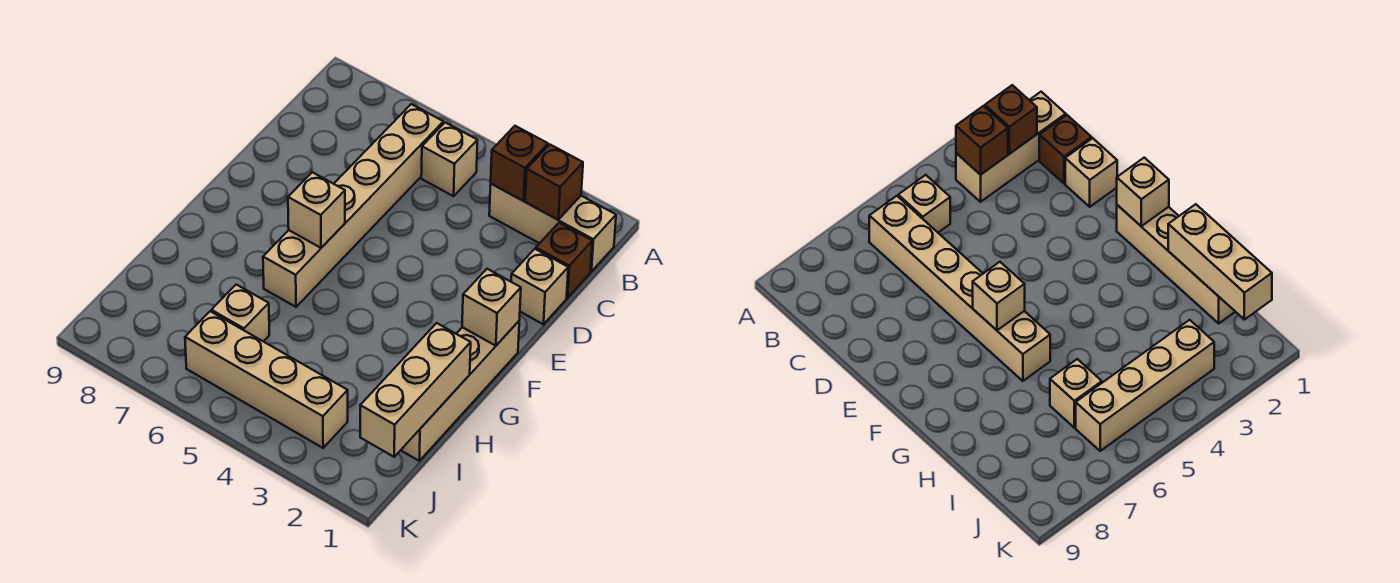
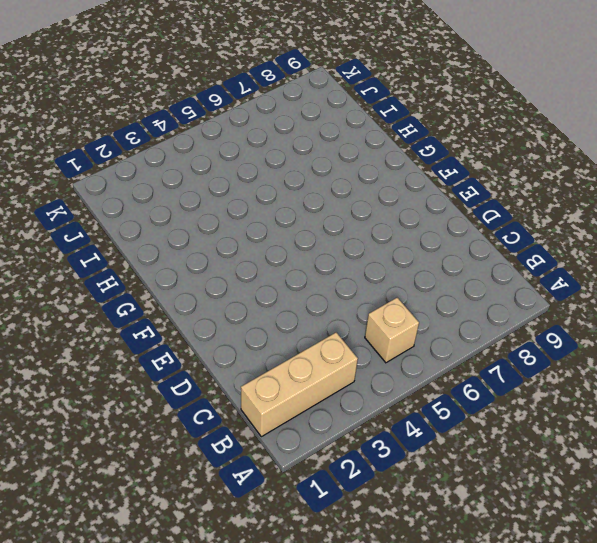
none -> tan brick B6:G6 level 1
none -> brown brick C1 level 1
none -> tan brick D1 level 1

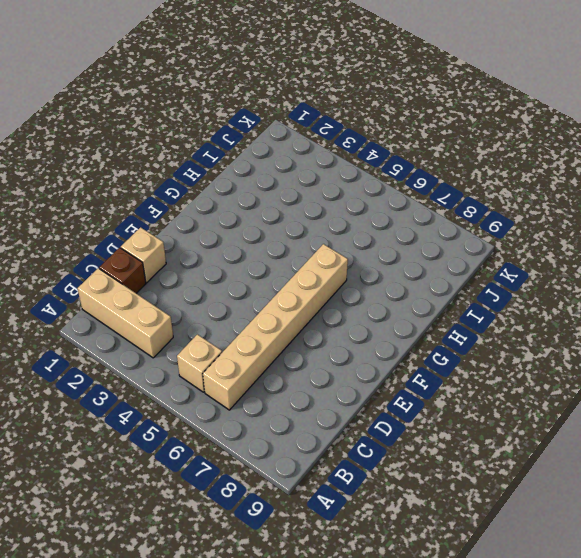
none -> tan brick F1:I1 level 1
none -> tan brick I6 level 1
none -> tan brick J3:J6 level 1

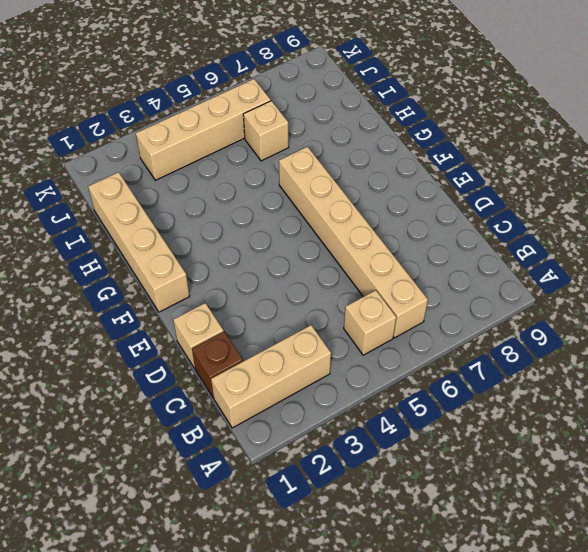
none -> brown brick B2 level 2
none -> brown brick B3 level 2
none -> tan brick F1 level 2

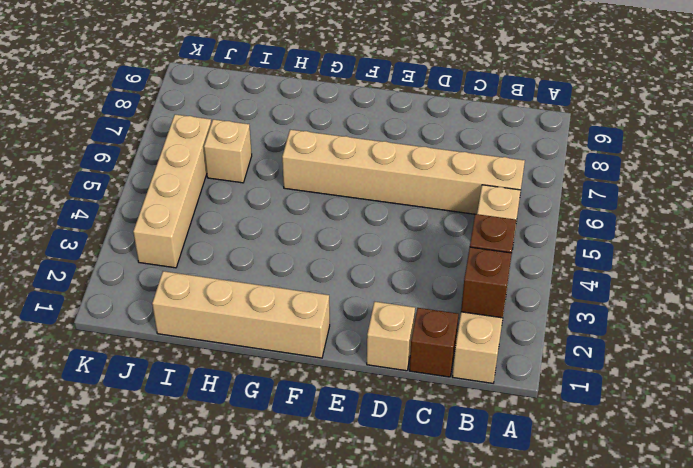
none -> tan brick F1 level 2
none -> tan brick F6 level 2
none -> tan brick H1:J1 level 2

